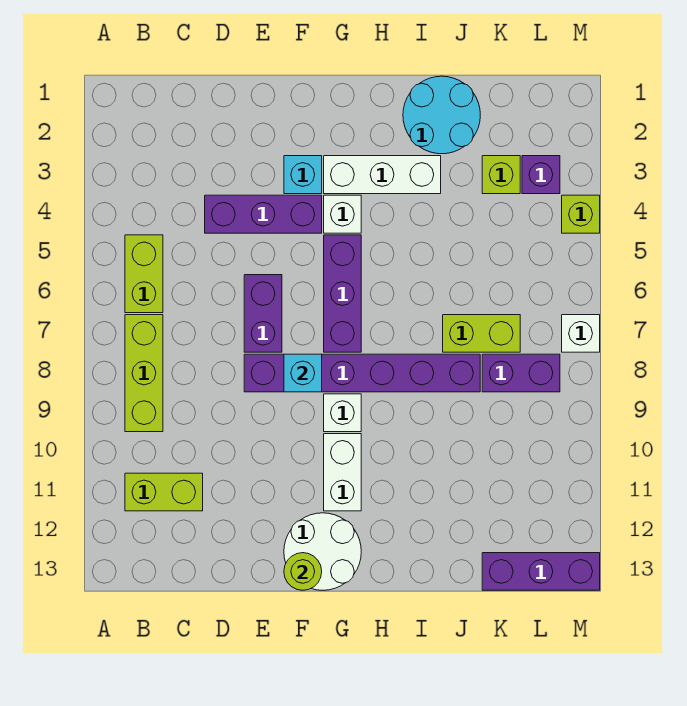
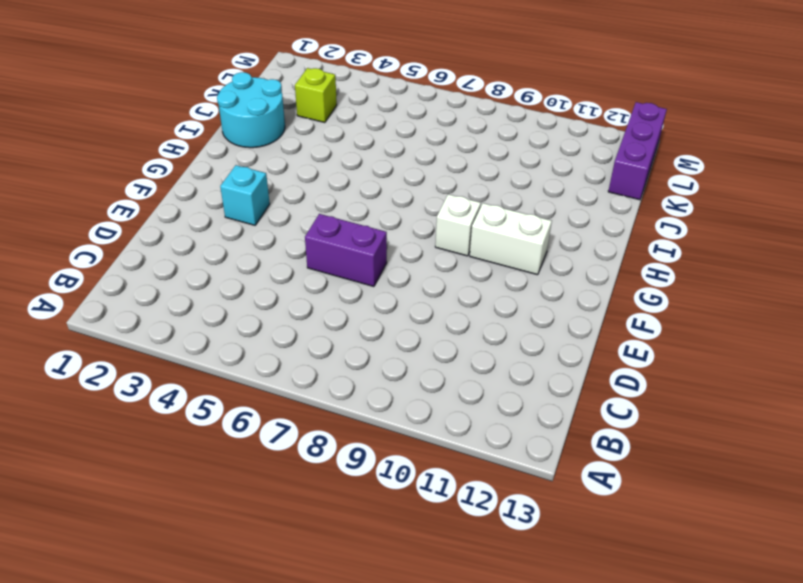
none -> lime brick B5:B6 level 1
none -> lime brick B7:B9 level 1
none -> lime brick B11:C11 level 1

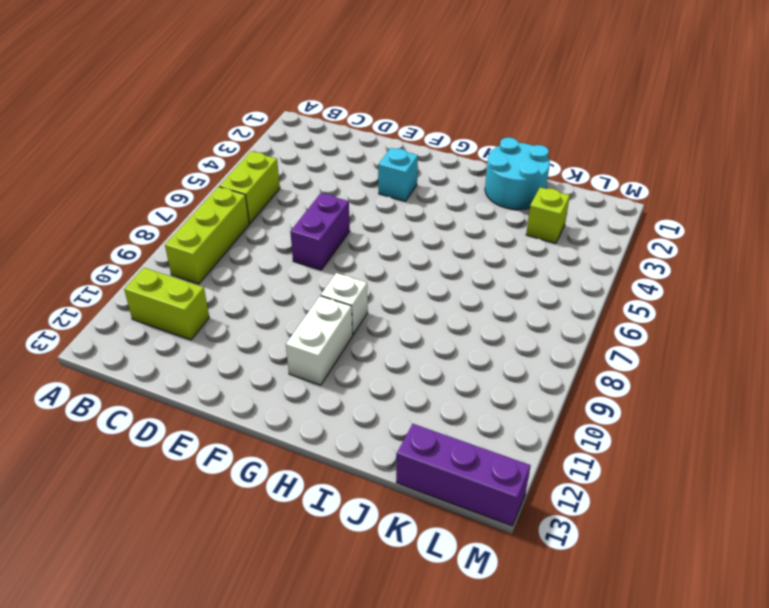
none -> purple brick D4:F4 level 1
none -> purple brick E8:J8 level 1
none -> white round brick F12:G13 level 1

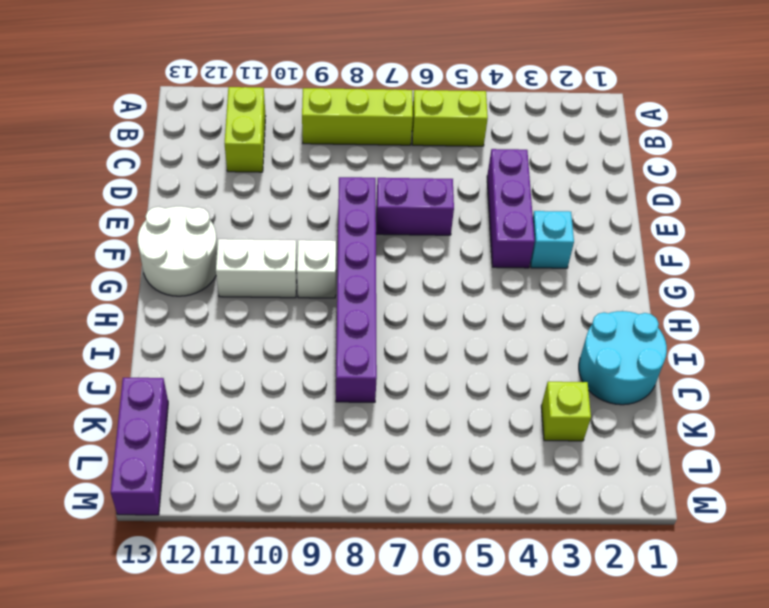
none -> white brick G3:I3 level 1
none -> white brick G4 level 1
none -> purple brick G5:G7 level 1

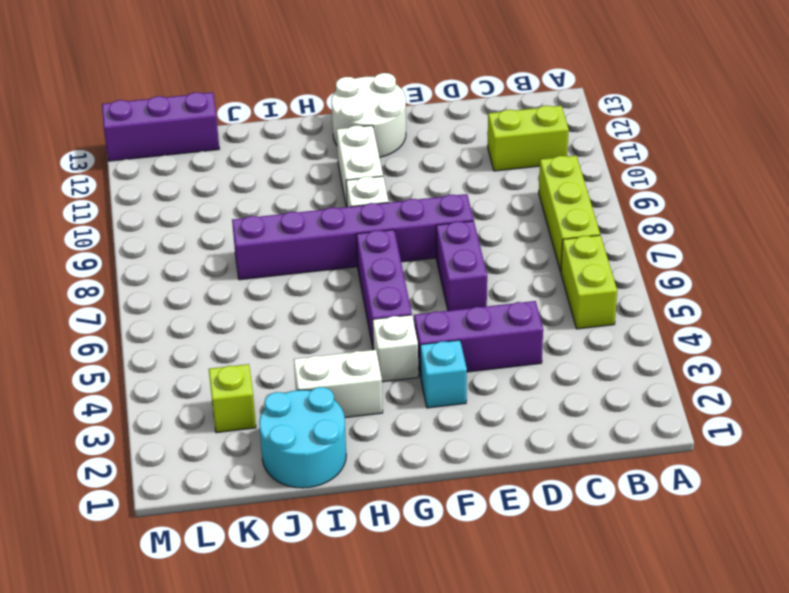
white brick H3:I3 level 1 -> white brick G3:I3 level 1
none -> lime brick J7:K7 level 1
none -> purple brick K8:L8 level 1
none -> purple brick L3 level 1

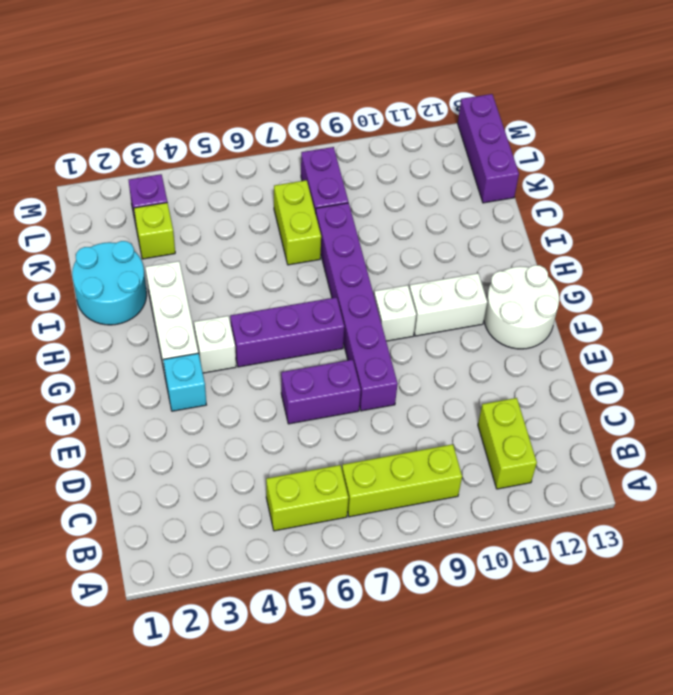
none -> purple brick D4:F4 level 1
none -> lime brick M4 level 1
none -> white brick M7 level 1

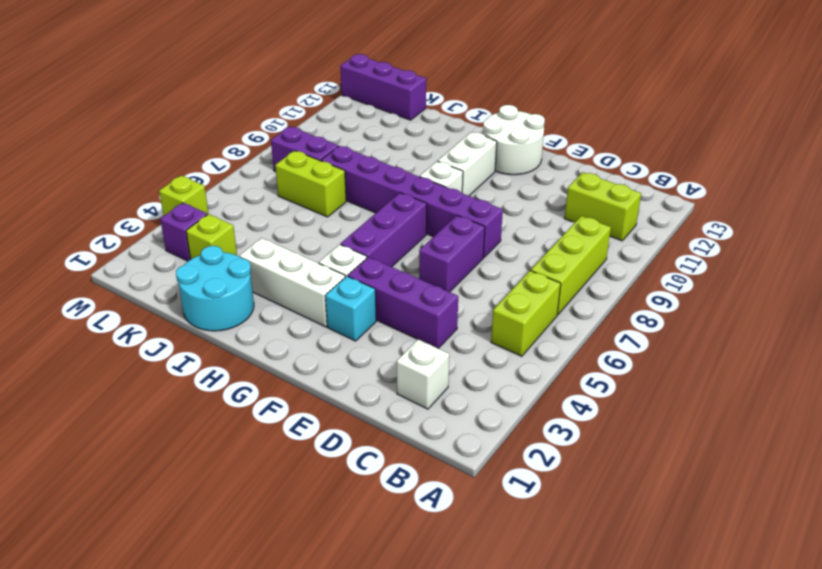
white brick C2 level 1 -> white brick M7 level 1
none -> cyan brick F8 level 2
none -> lime round brick F13 level 2

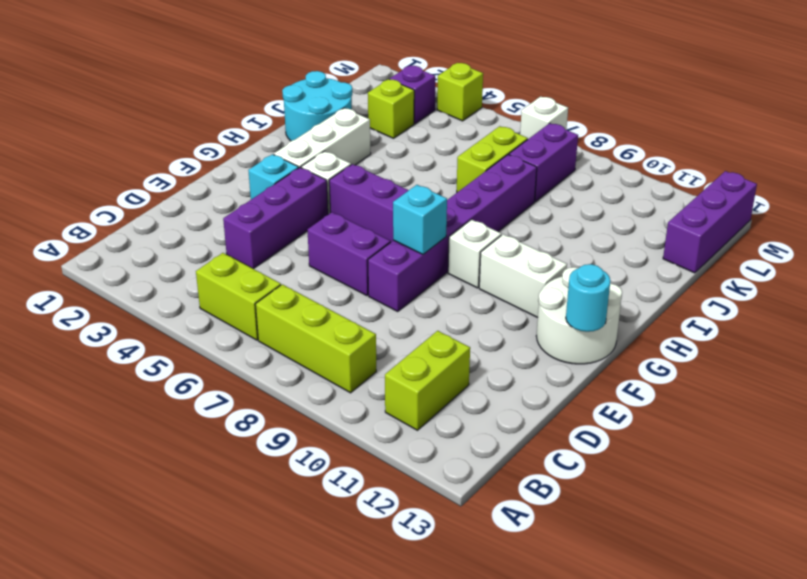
cyan round brick F13 level 2 -> lime round brick F13 level 2

